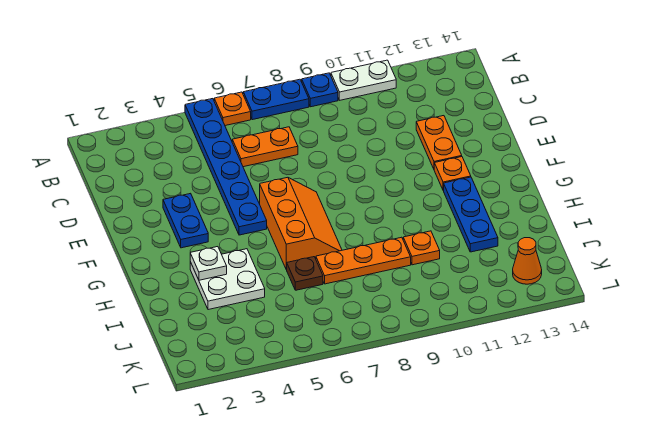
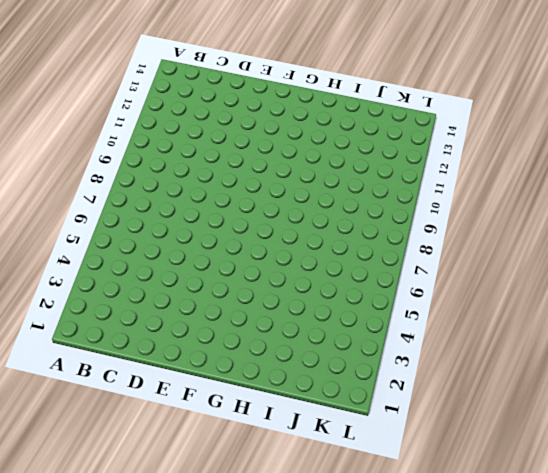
none -> blue plate A5:F5 level 1
none -> orange plate A6 level 1
none -> blue plate A7:A8 level 1

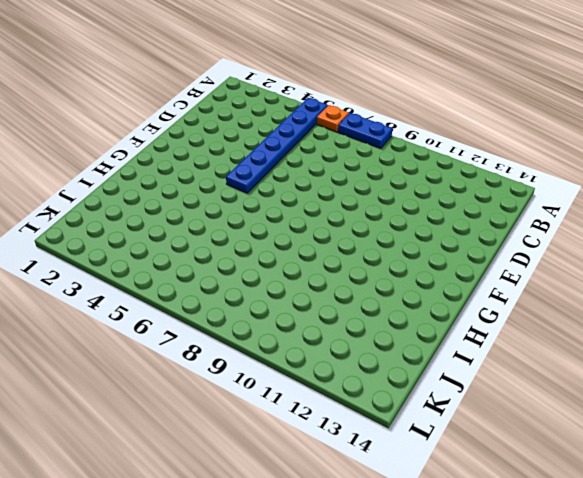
none -> blue plate A9 level 1
none -> white plate A10:A11 level 1
none -> orange plate C6:C7 level 1

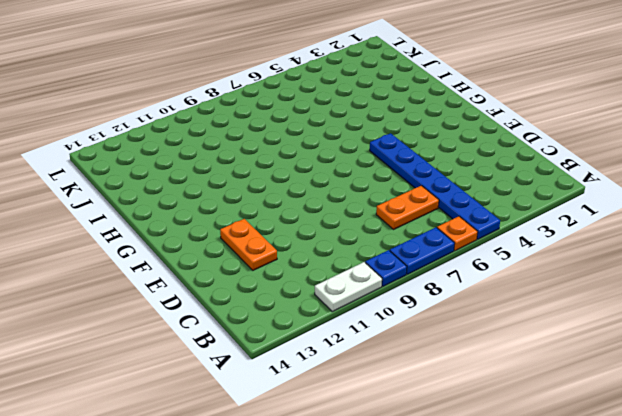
none -> blue plate E3:F3 level 1
none -> orange slope F6:H7 level 1 top 6
none -> orange plate F12 level 1

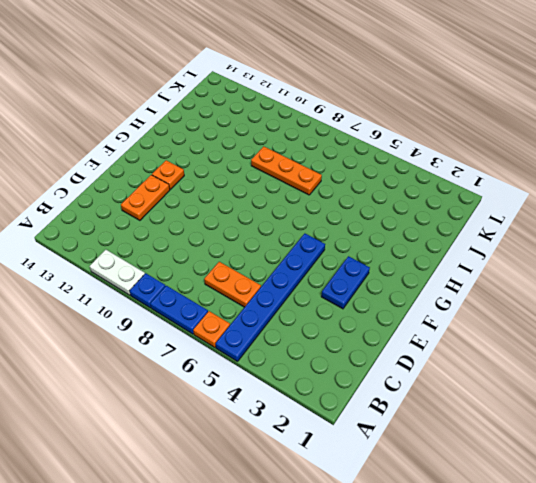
none -> orange slope F6:H7 level 1 top 6
none -> blue plate G12:I12 level 1
none -> white plate H3:I4 level 1

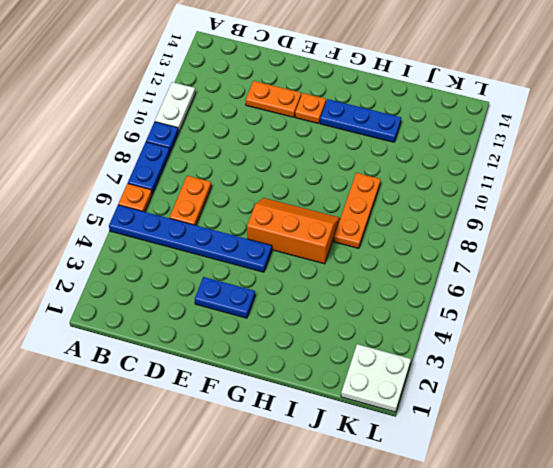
white plate K1:L2 level 1 -> white plate H3:I4 level 1
none -> brown plate I6 level 1
none -> orange plate I10 level 1
none -> orange cone K13 level 1

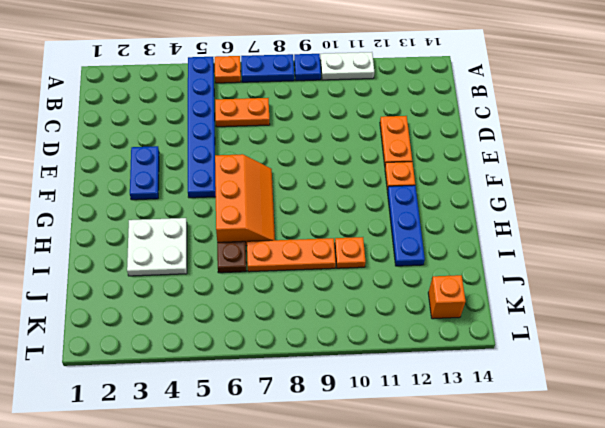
orange brick K13 level 1 -> orange cone K13 level 1
none -> white plate H3 level 2

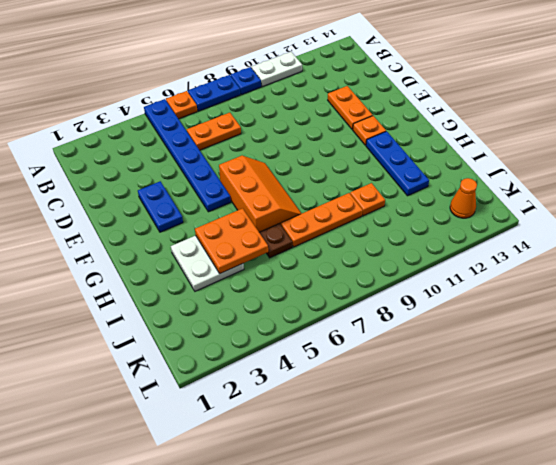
orange plate H4:I5 level 2 -> none
none -> white plate H3 level 2

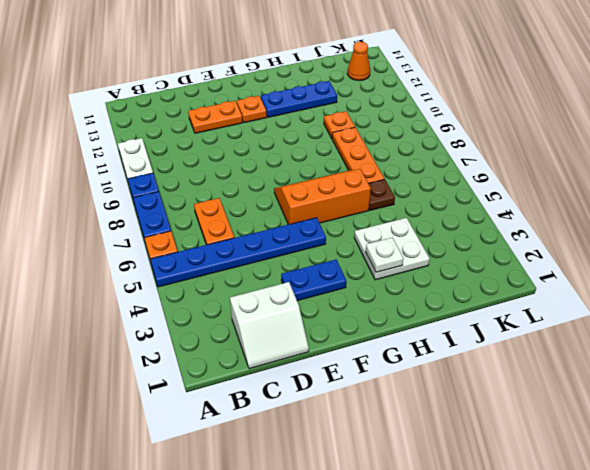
white slope C1:D2 level 1 top 2 -> none

